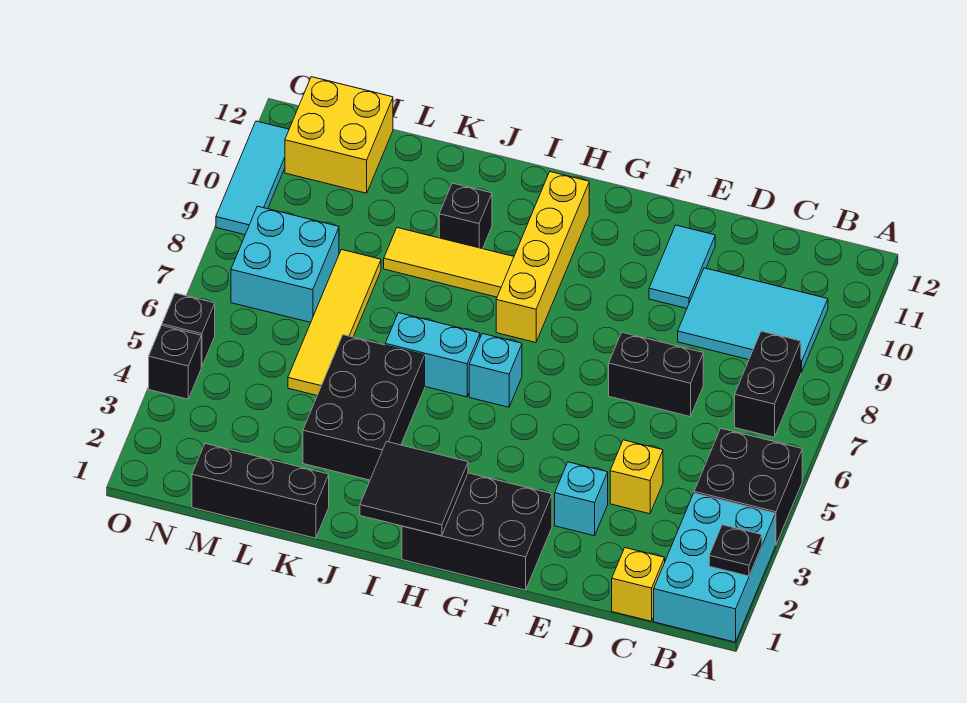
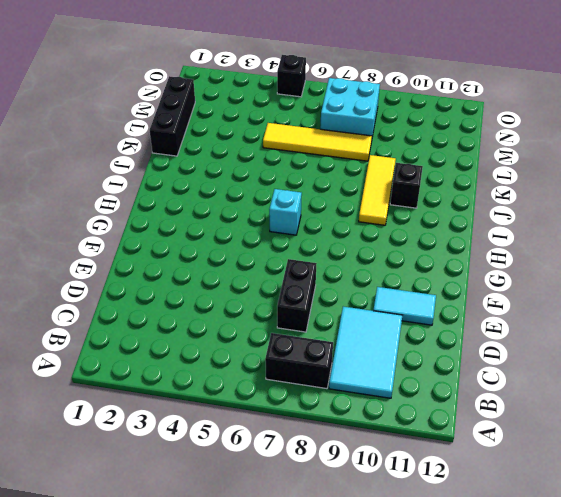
none -> cyan brick A1:B3 level 1
none -> black brick A4:B5 level 1
none -> yellow brick C1 level 1

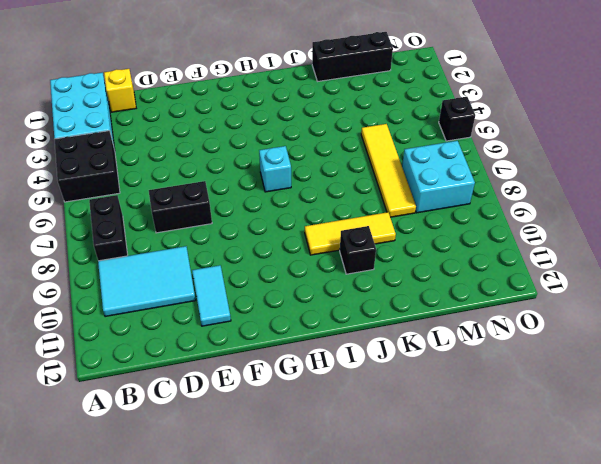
none -> yellow brick D4 level 1
none -> cyan brick E3 level 1
none -> black brick F1:H2 level 1

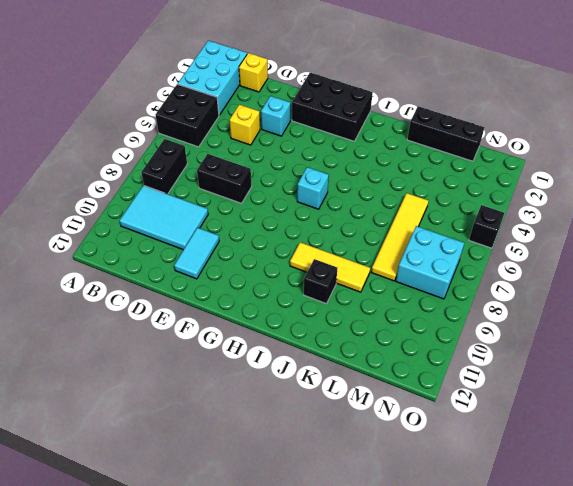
none -> yellow brick H8:H11 level 1
none -> cyan brick I6:J6 level 1
none -> black brick J3:K5 level 1

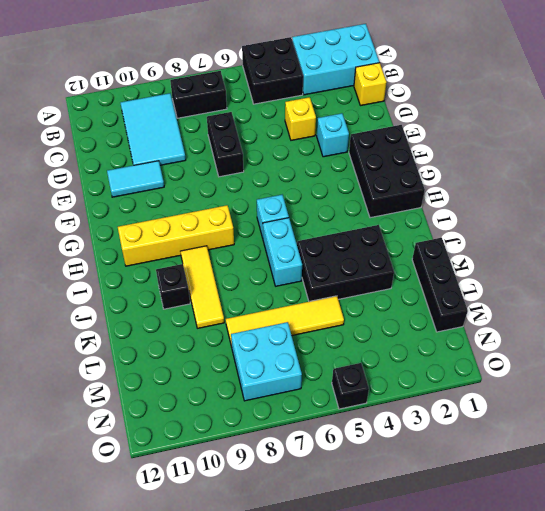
none -> yellow brick M11:N12 level 1
none -> black brick O4 level 1
none -> cyan tile O9:O11 level 1

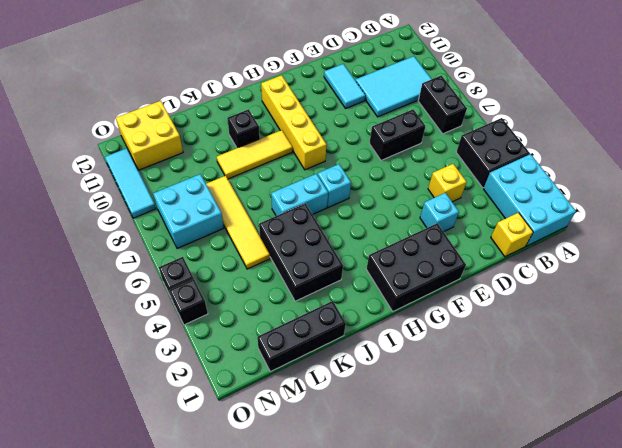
none -> black plate A2 level 2
none -> black tile H1:I2 level 2

